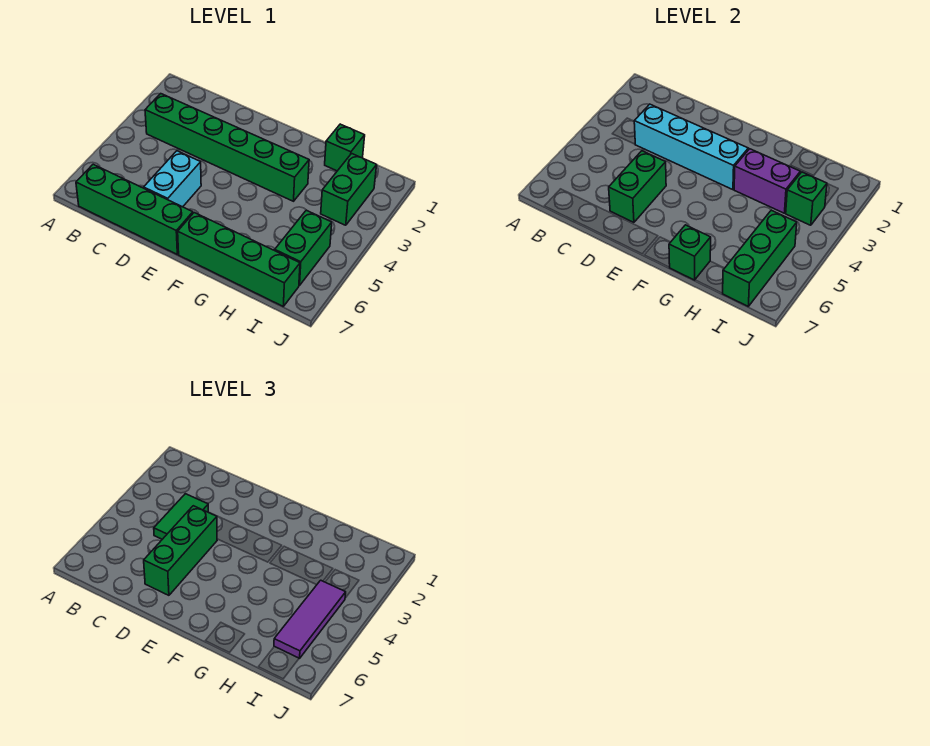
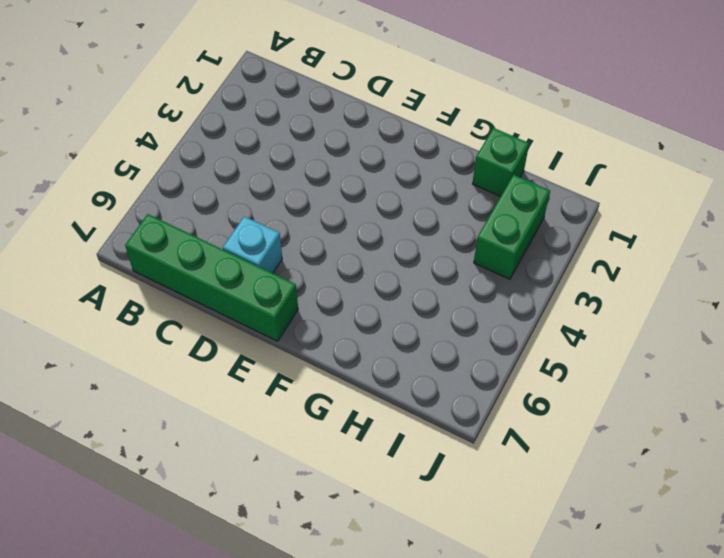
cyan brick D6 level 1 -> cyan brick D5:D6 level 1
none -> green brick B3:G3 level 1
none -> green brick F7:I7 level 1
none -> green brick I5:I6 level 1

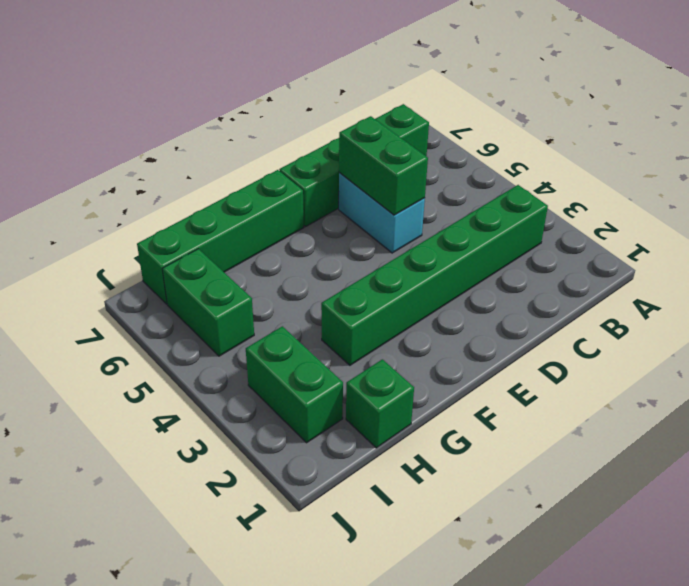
none -> cyan brick C3:F3 level 2
none -> purple brick G3:H3 level 2
none -> green brick G7 level 2

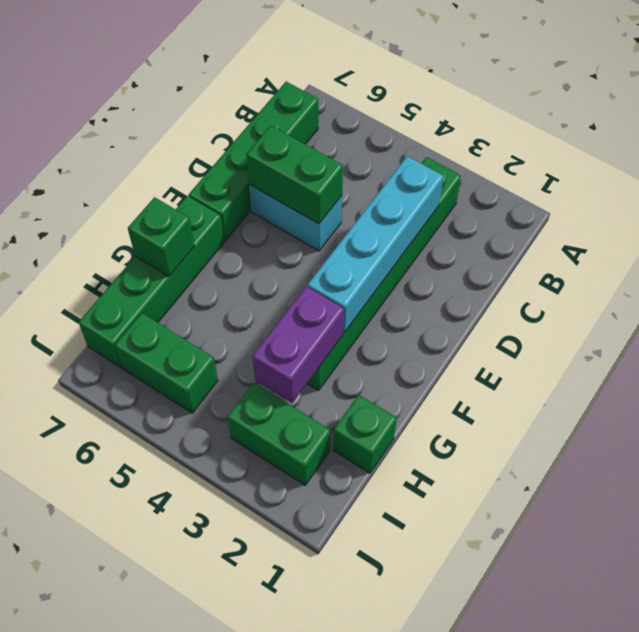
none -> green brick I3 level 2
none -> green brick I5:I7 level 2
none -> green tile C3:C4 level 3

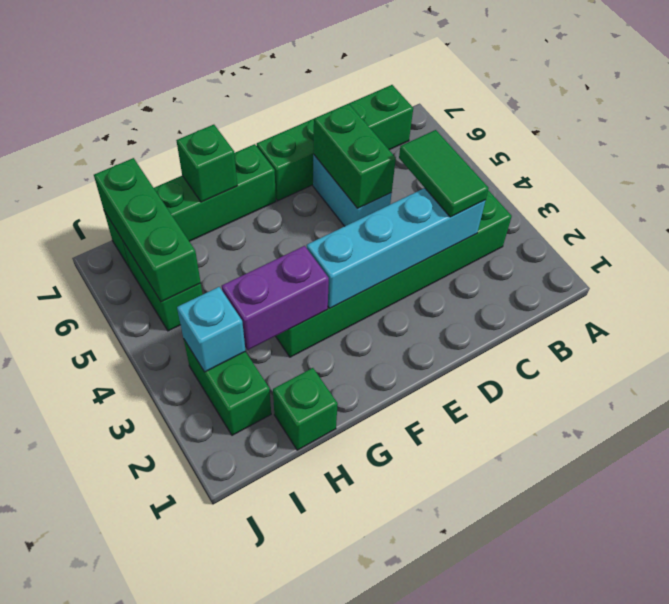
cyan brick I3 level 2 -> green brick I3 level 2
none -> green brick D4:D6 level 3
none -> purple tile I4:I6 level 3

